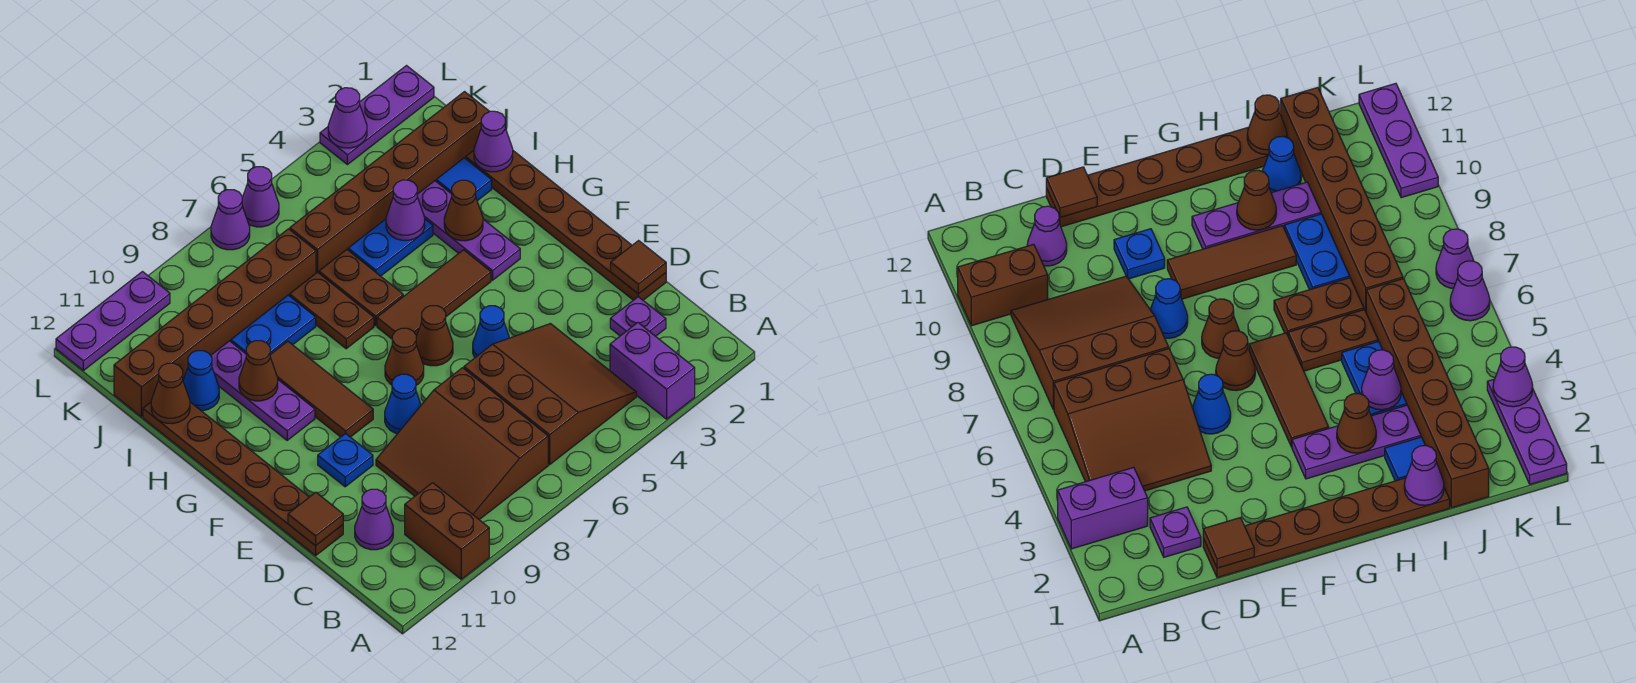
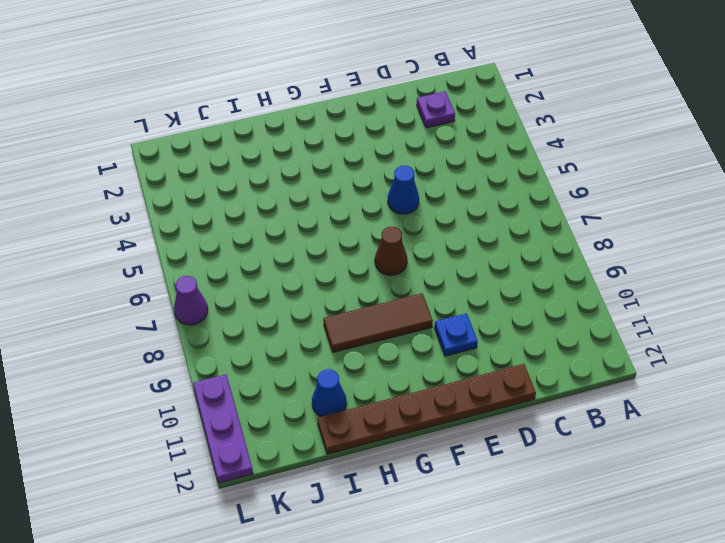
none -> purple brick A3:B3 level 1
none -> brown brick A10:B10 level 1
none -> brown slope B4:D6 level 1 top 6
none -> brown slope B7:D9 level 1 top 7

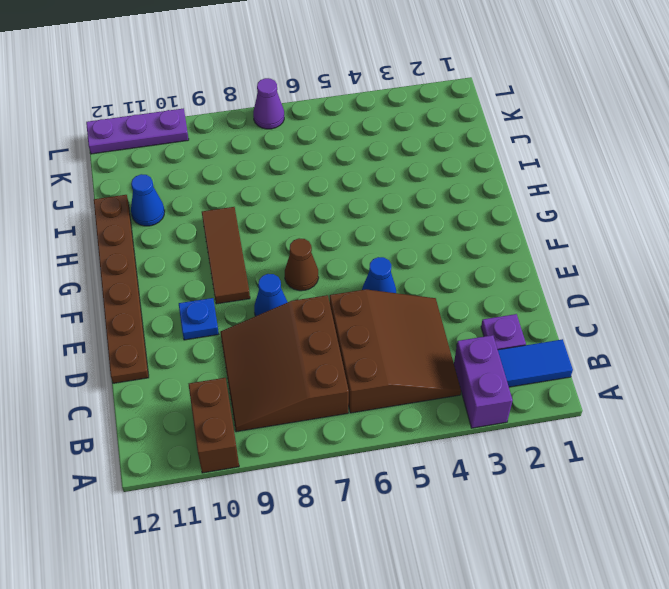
blue tile B1:B2 level 1 -> none
none -> purple cone C11 level 1
none -> brown plate D1:I1 level 1
none -> brown cone F6 level 1
none -> purple plate G3:I3 level 1

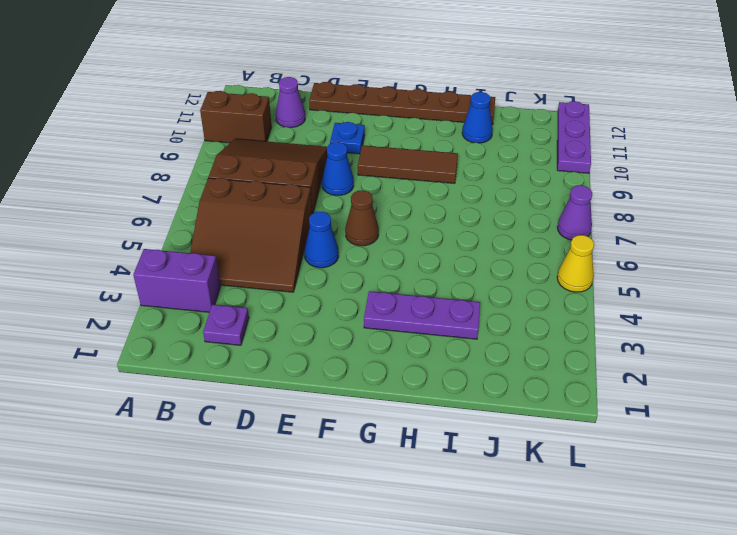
yellow cone L5 level 1 -> none
none -> brown plate D1:I1 level 1
none -> brown cone F7 level 1
none -> brown tile G4:G6 level 1
none -> purple plate G10:I10 level 1

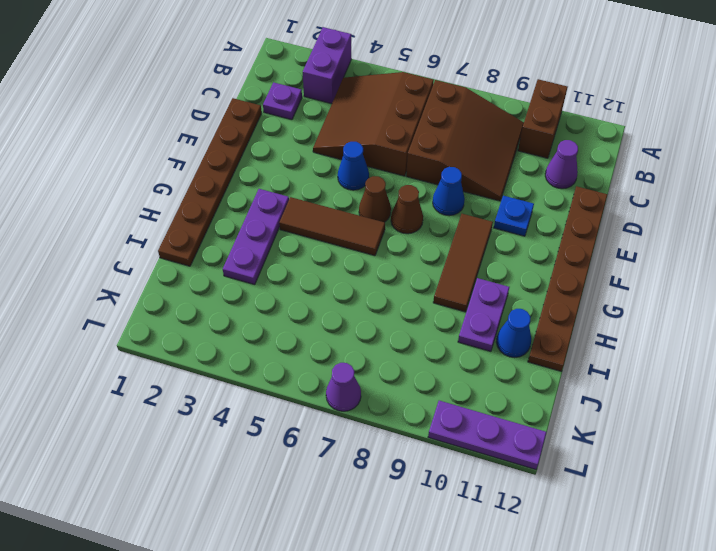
purple plate H10:I10 level 1 -> purple plate G10:I10 level 1
none -> brown plate H6:I6 level 1
none -> brown plate H7:I7 level 1
none -> blue tile I2 level 1
none -> blue plate I4:I5 level 1

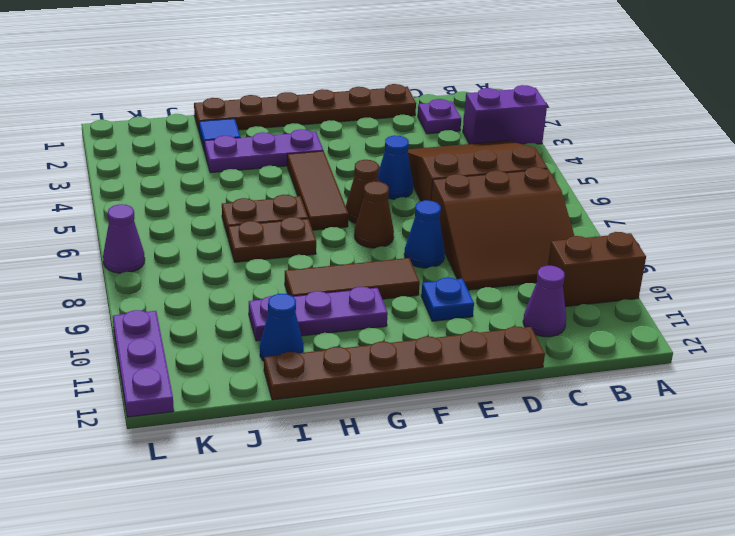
none -> blue plate I4:I5 level 1
none -> blue plate I8:I9 level 1
none -> brown brick J1:J6 level 1
none -> brown brick J7:J12 level 1

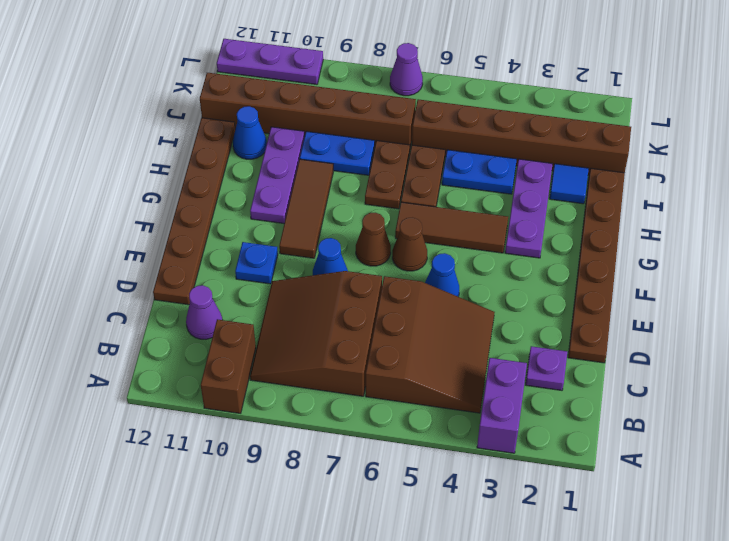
none -> purple plate L1:L3 level 1
none -> purple cone L6 level 1
none -> brown tile D1 level 2
none -> brown tile D12 level 2

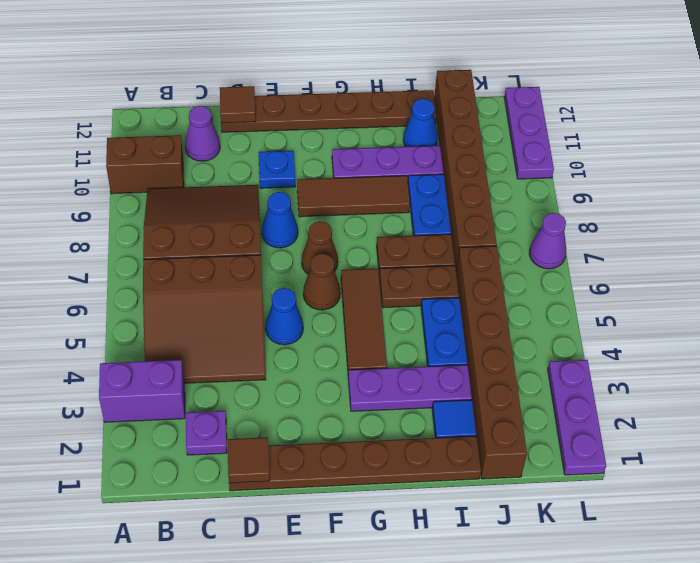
none -> purple cone L6 level 1
none -> brown cone H3 level 2
none -> brown cone H10 level 2
none -> purple cone I1 level 2

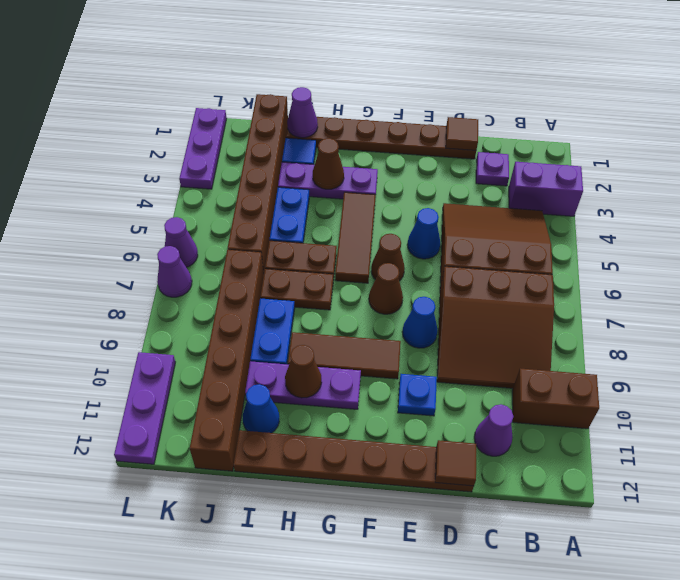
none -> purple cone I4 level 2
none -> brown cone I12 level 2
none -> purple cone L3 level 2

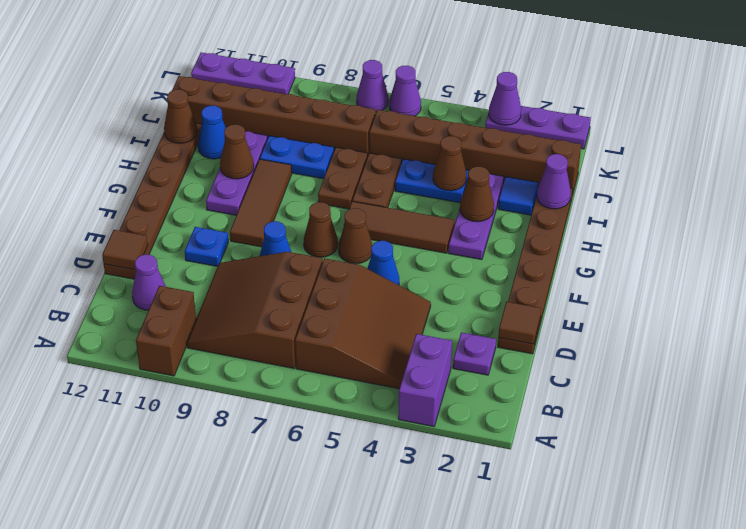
brown cone I4 level 2 -> purple cone I4 level 2

